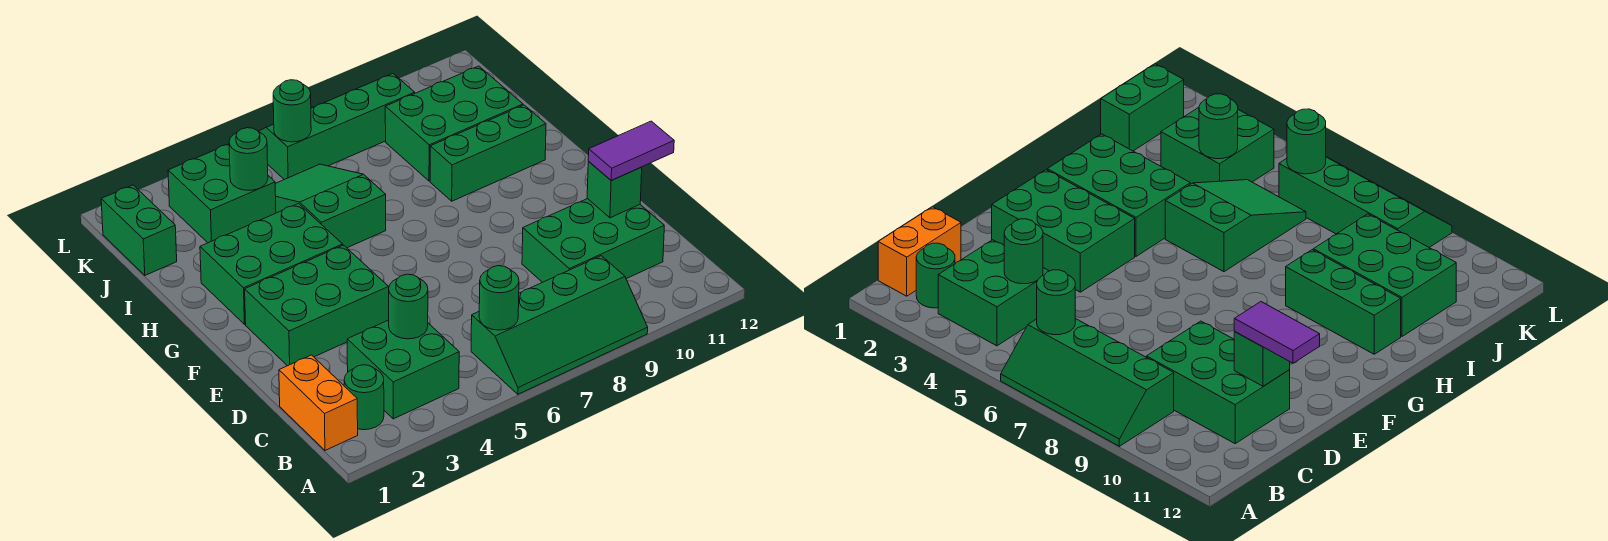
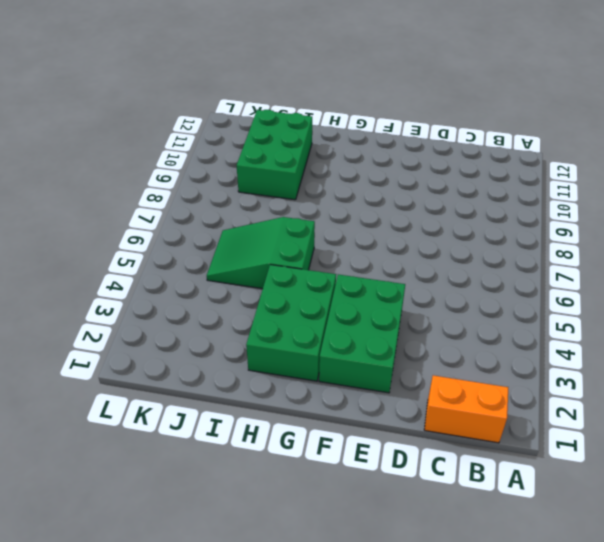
none -> green slope A6:B9 level 1 top B
none -> green round brick B2 level 1
none -> green brick B3:C4 level 1

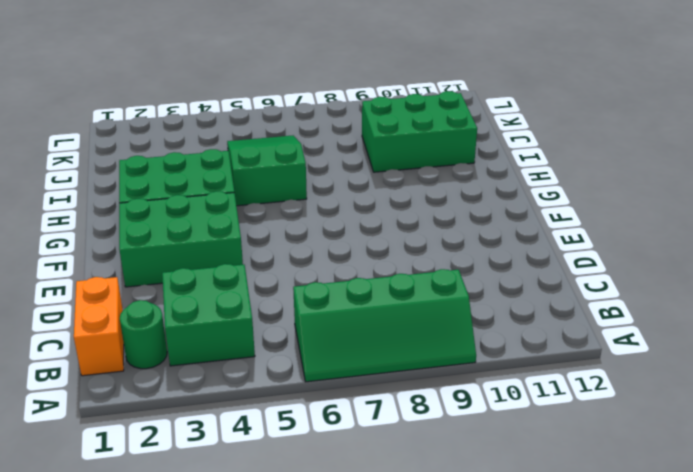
none -> green brick C9:D11 level 1
none -> green brick H9:H11 level 1
none -> green brick J1:K1 level 1

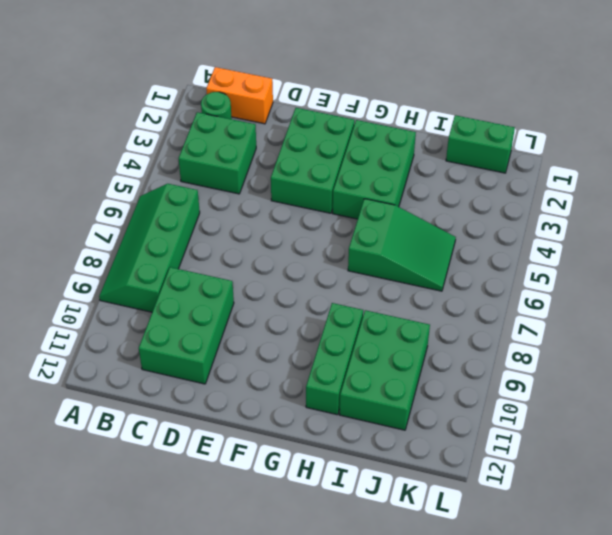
none -> green brick J3:K4 level 1
none -> green slope K6:L9 level 1 top K
none -> green round brick B6 level 2

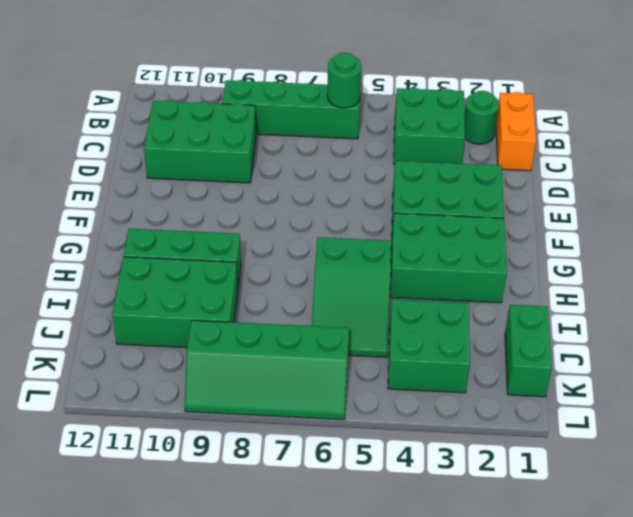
none -> green round brick C4 level 2
none -> green brick D11 level 2
none -> green round brick J4 level 2

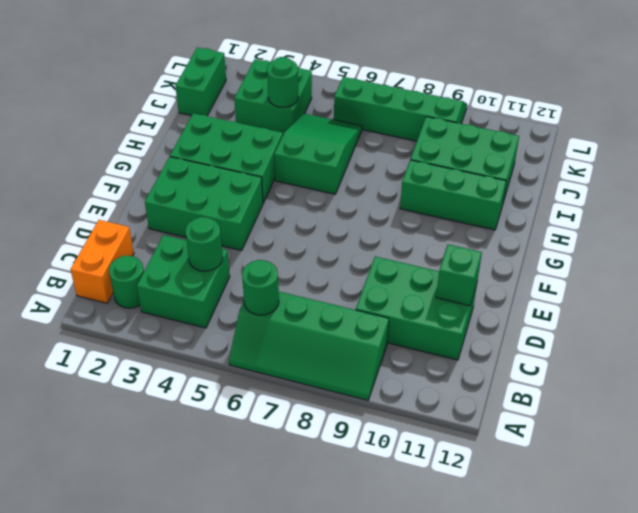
none -> green round brick K6 level 2
none -> purple tile D11:D12 level 3

